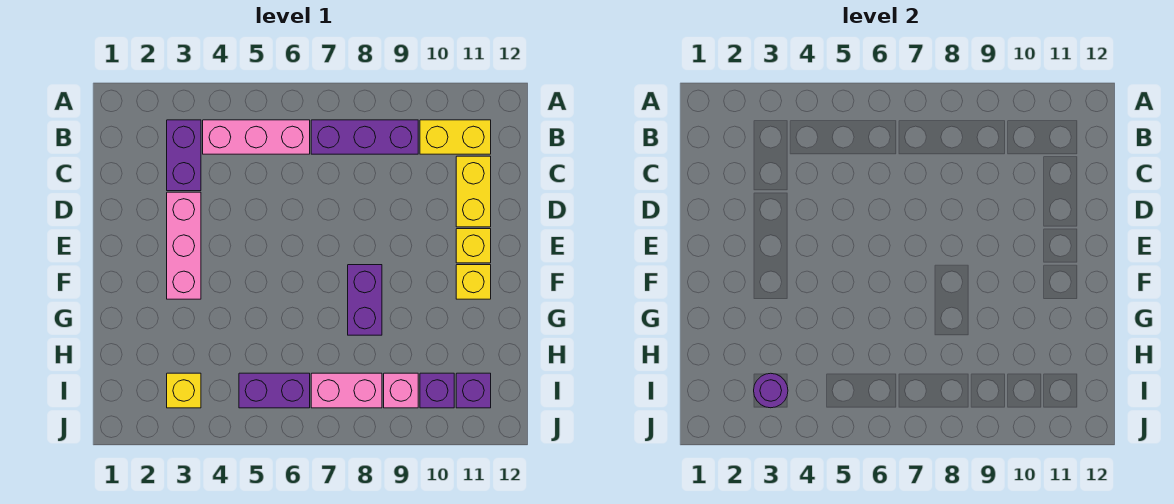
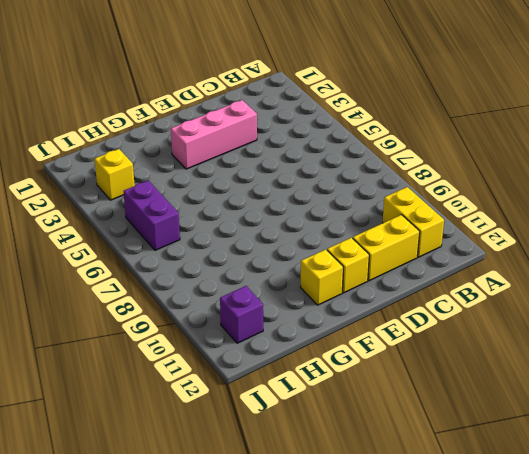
none -> purple brick B3:C3 level 1
none -> pink brick B4:B6 level 1
none -> purple brick B7:B9 level 1

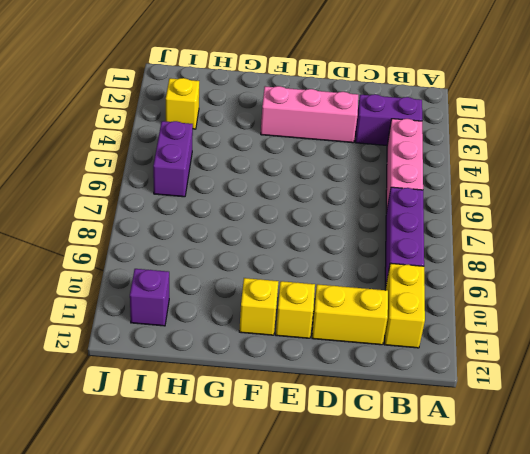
none -> purple brick F8:G8 level 1
none -> pink brick I7:I8 level 1
none -> pink brick I9 level 1

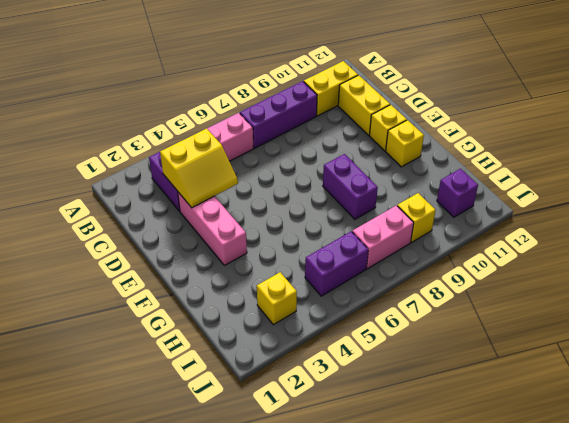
yellow slope C3:D4 level 2 top C -> none
yellow brick I9 level 1 -> pink brick I9 level 1
none -> purple brick I10 level 1
none -> purple round brick I3 level 2

